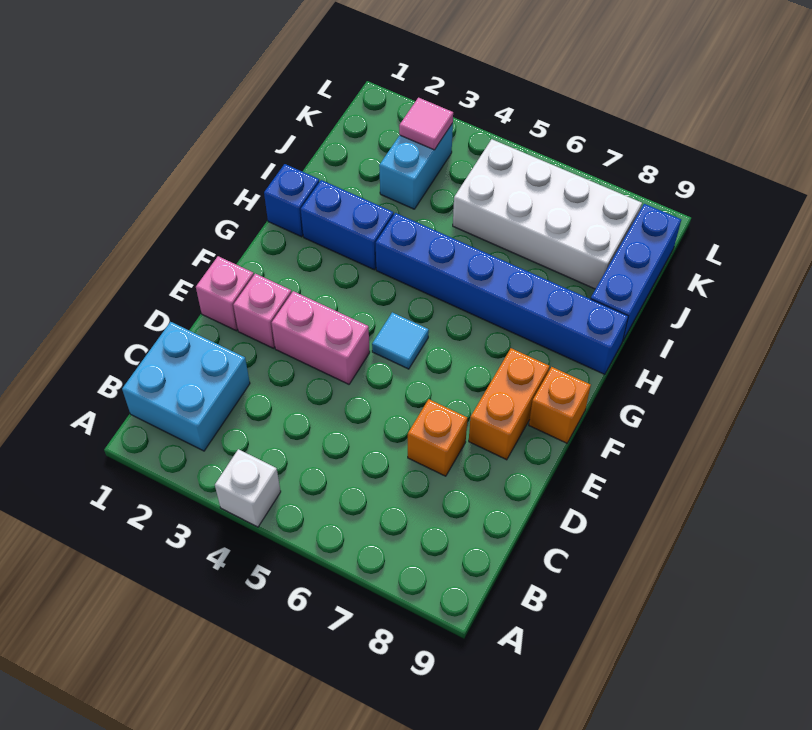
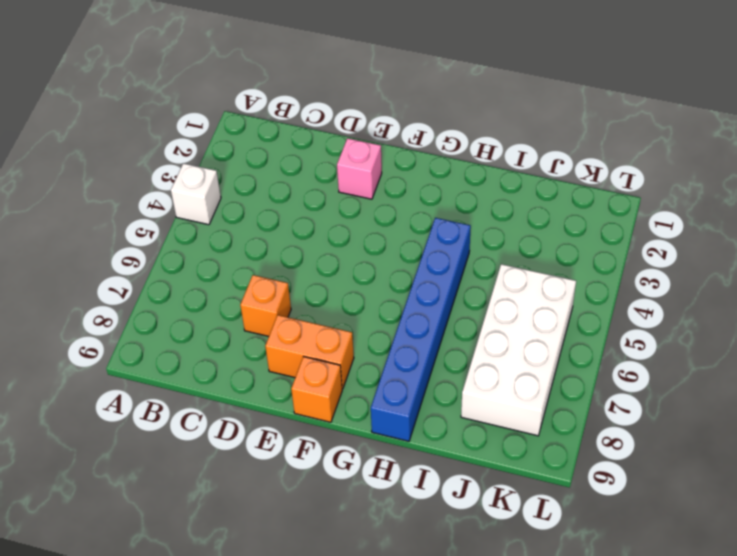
none -> cyan brick B1:C2 level 1
none -> pink brick E1 level 1
none -> pink brick E3:E4 level 1

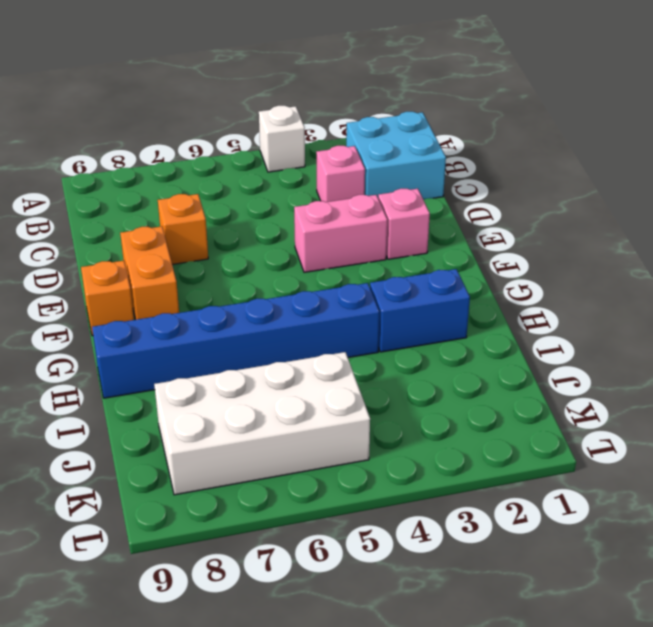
pink brick C3 level 1 -> pink brick E1 level 1
none -> cyan tile F5 level 1
none -> blue brick H1 level 1
none -> blue brick I9:K9 level 1

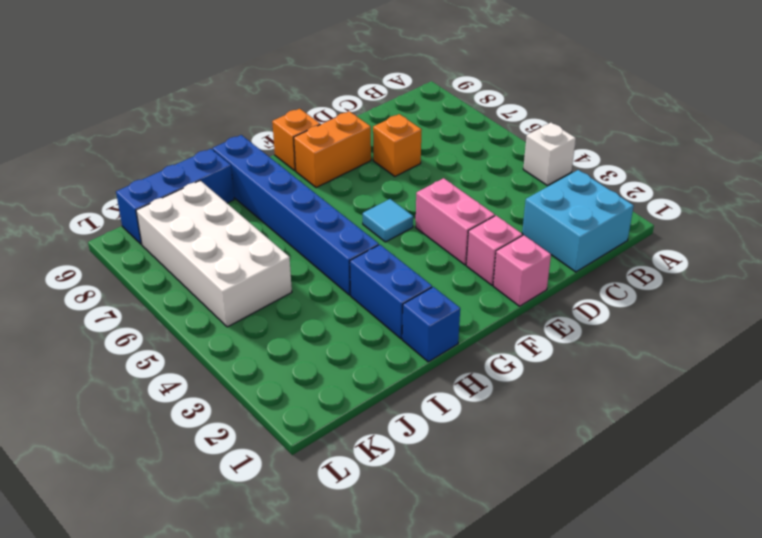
none -> cyan brick J3:K3 level 1
none -> pink tile K3 level 2

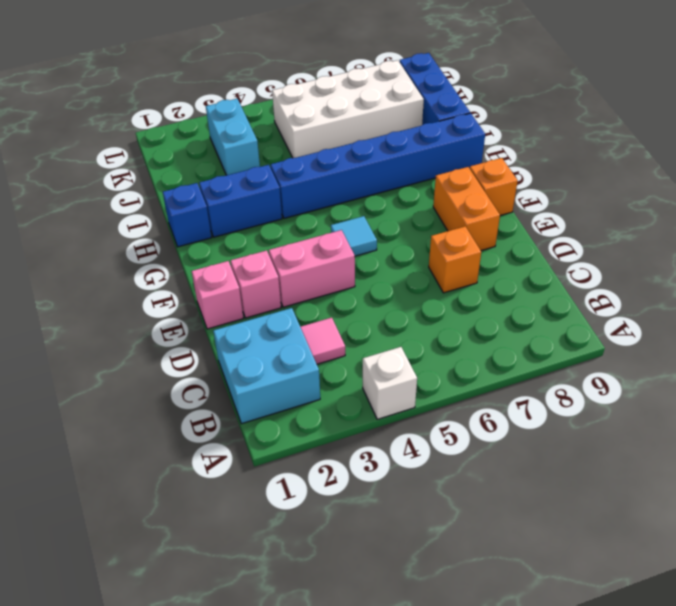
pink tile C3 level 1 -> pink tile K3 level 2

